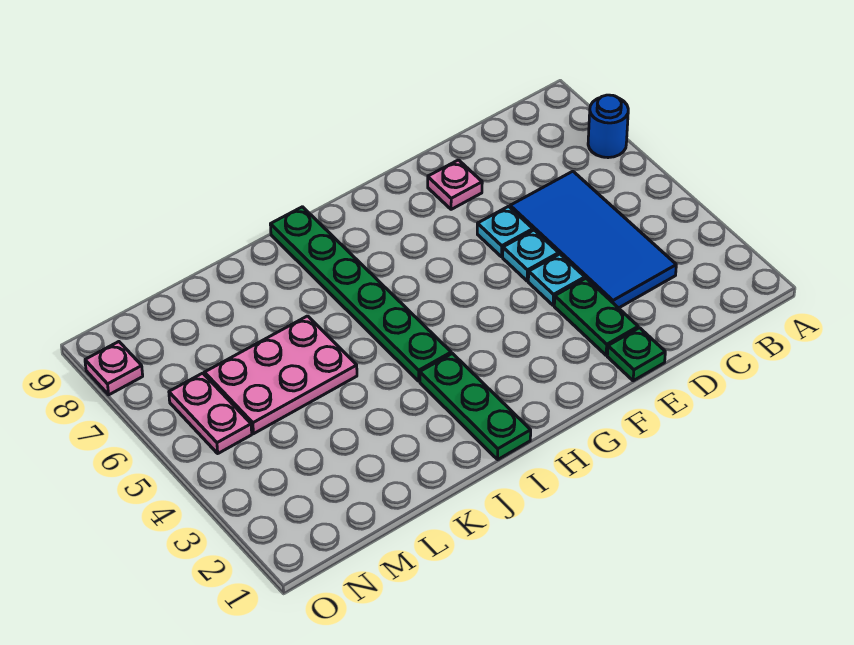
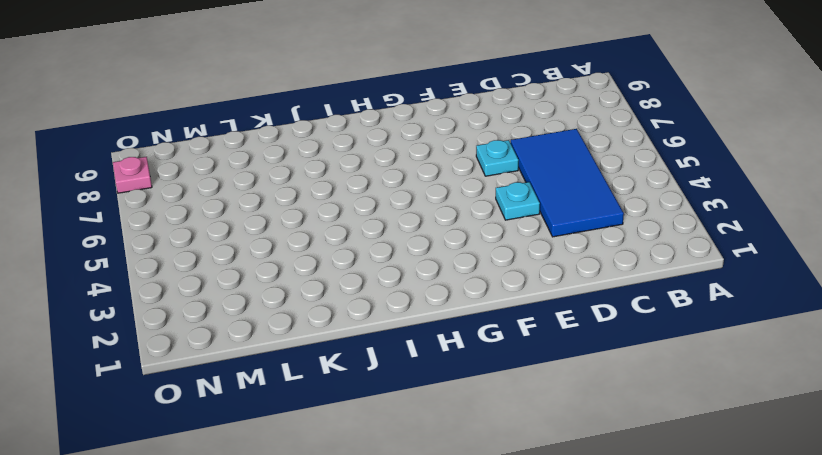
none -> blue round brick A7 level 1
none -> green plate E1 level 1
none -> green plate E2:E3 level 1

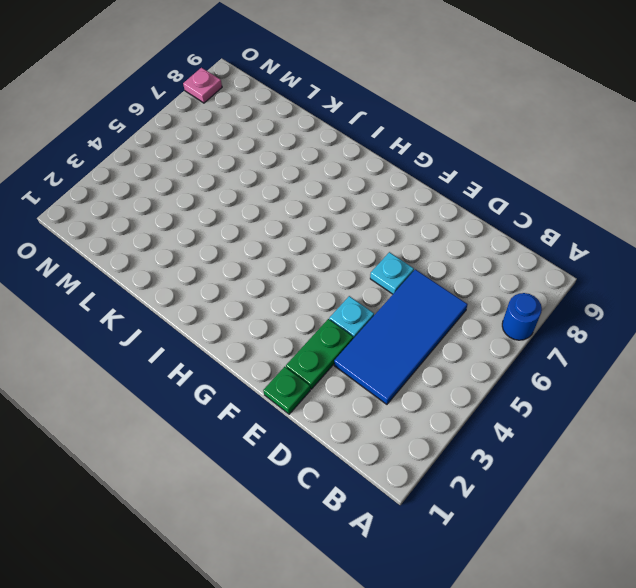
none -> cyan plate E5 level 1
none -> pink plate E8 level 1
none -> green plate I1:I3 level 1

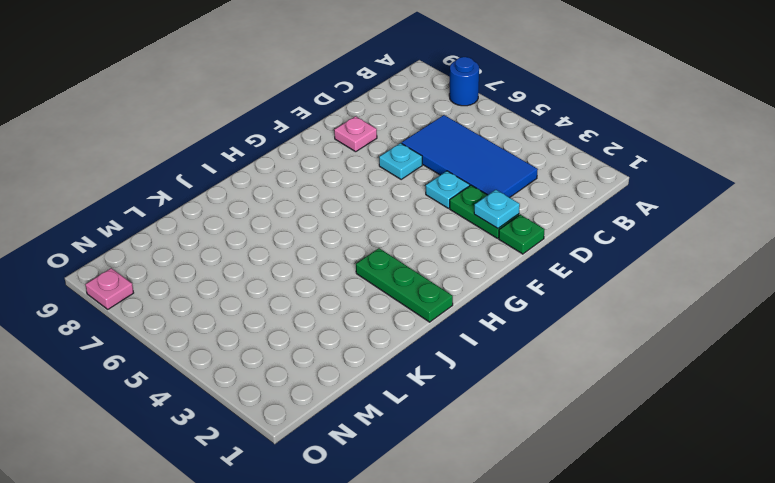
cyan plate E2 level 2 -> cyan plate E5 level 1
none -> green plate I4:I9 level 1
none -> pink plate K5:M6 level 1
none -> pink plate N5:N6 level 1

